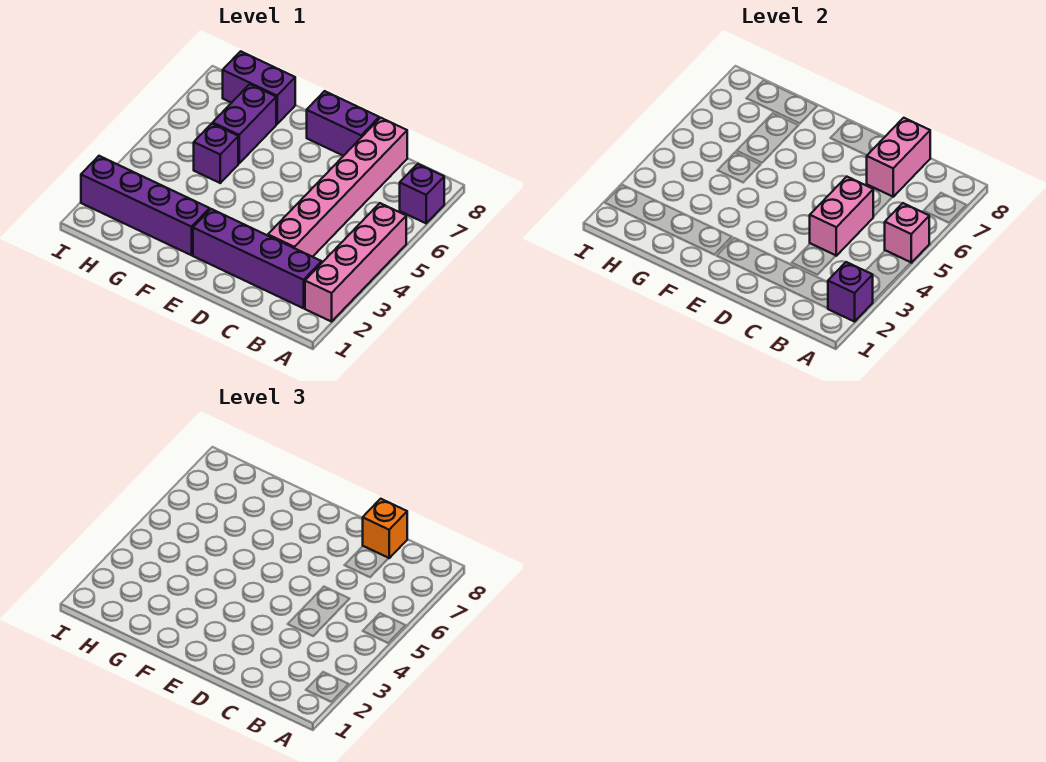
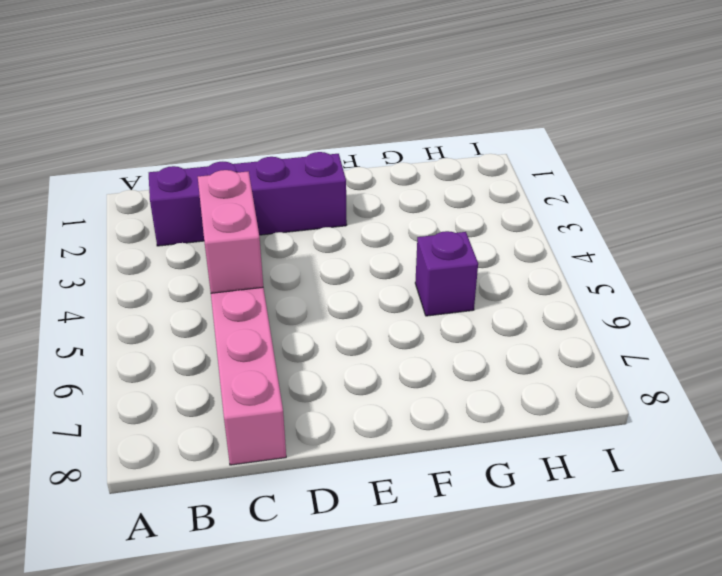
none -> pink brick A2:A5 level 1
none -> purple brick A7 level 1
none -> purple brick D8:E8 level 1

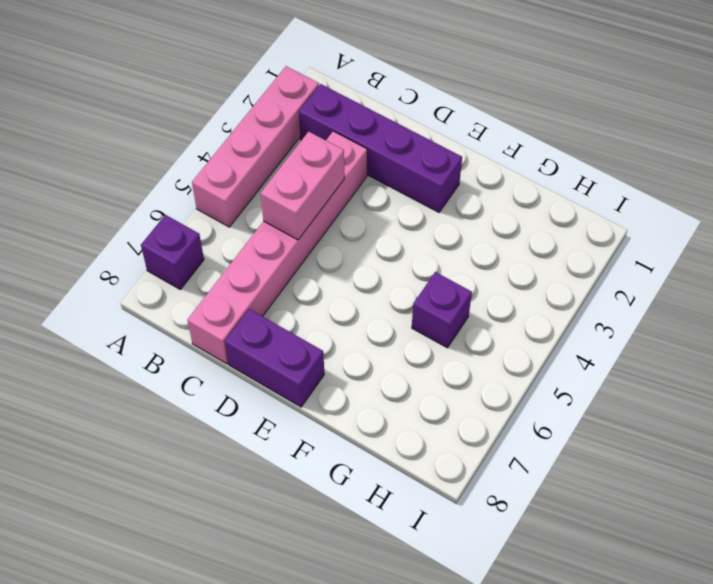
none -> purple brick F2:I2 level 1
none -> purple brick G6:G7 level 1
none -> purple brick G8:H8 level 1

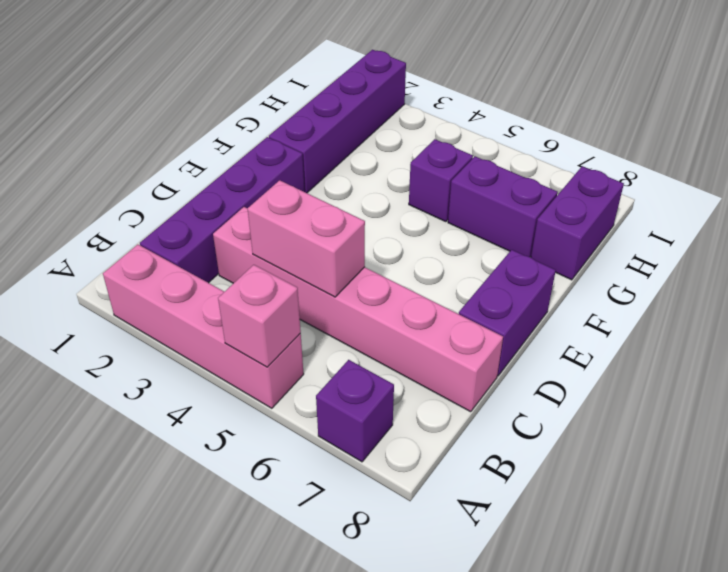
none -> purple brick A2 level 2
none -> pink brick C7:C8 level 2
none -> orange brick C8 level 3

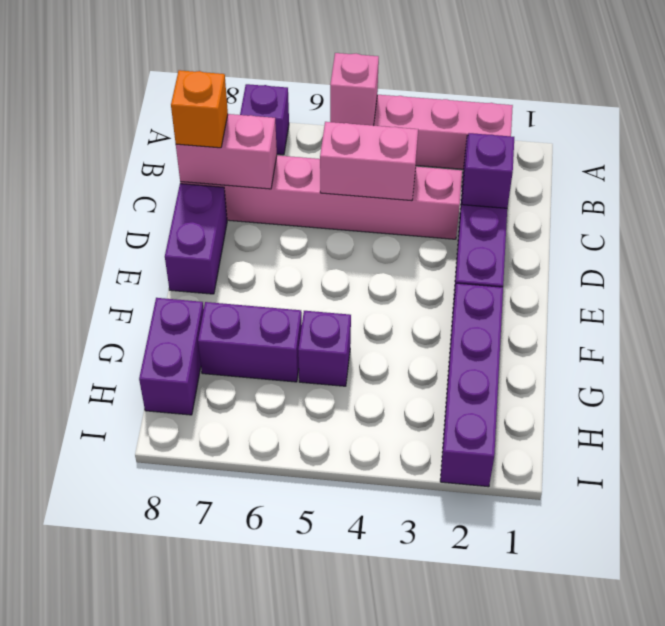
purple brick C2 level 2 -> purple brick A2 level 2

